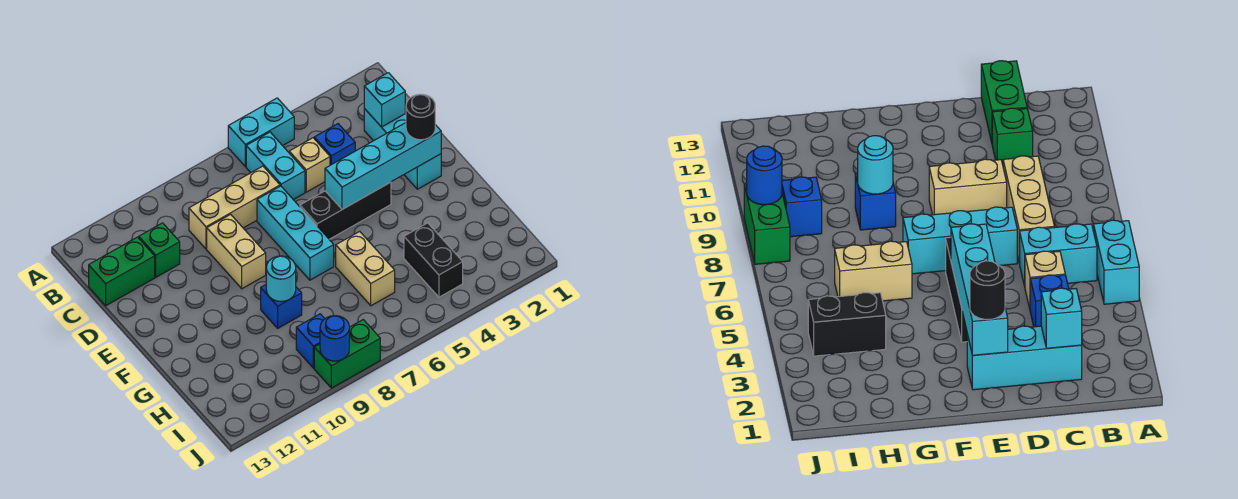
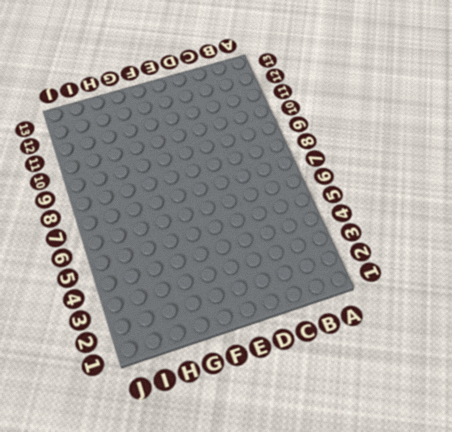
none -> cyan brick A5:A6 level 1
none -> cyan brick B6:C6 level 1
none -> cyan brick C2:E2 level 1

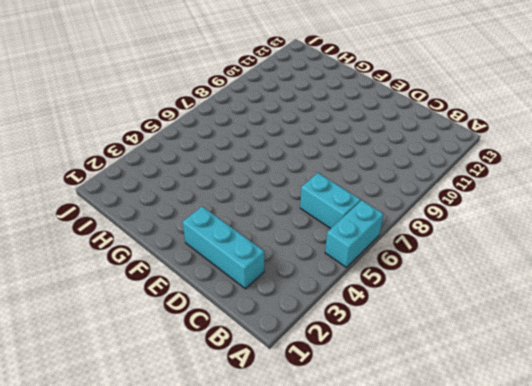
none -> blue brick C4 level 1
none -> tan brick C5 level 1
none -> tan brick C7:C9 level 1

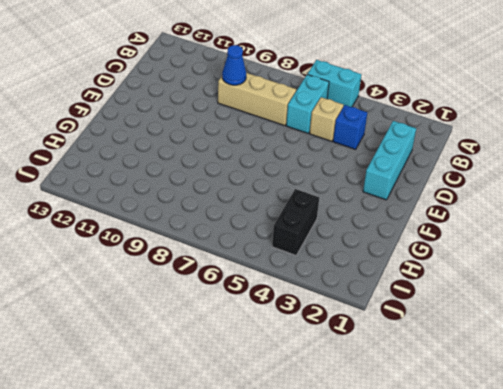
blue cone C9 level 2 -> none
none -> green brick C11 level 1
none -> green brick C12:C13 level 1
none -> cyan brick D7:F7 level 1

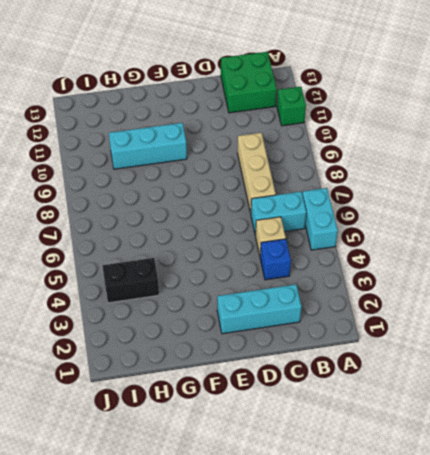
green brick A11 level 1 -> green brick C11 level 1
green brick B12:C13 level 1 -> green brick C12:C13 level 1
cyan brick F10:H10 level 1 -> cyan brick D7:F7 level 1
none -> tan brick D9:E9 level 1
none -> black brick E4:E6 level 1
none -> tan brick G6:H6 level 1

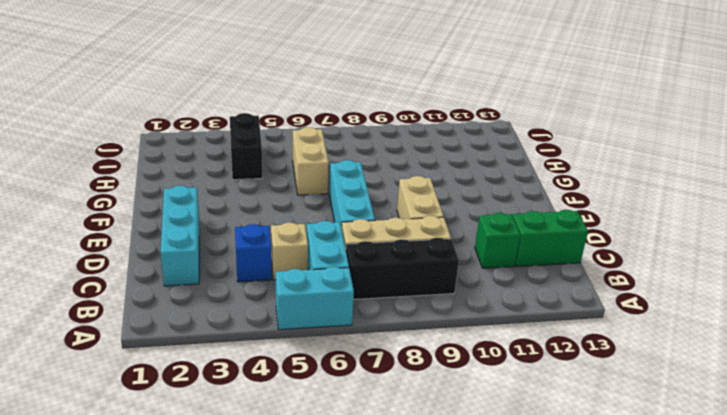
black brick B7:B9 level 1 -> black brick E4:E6 level 1
none -> blue brick G9 level 1
none -> blue brick I9 level 1
none -> green brick J8:J9 level 1

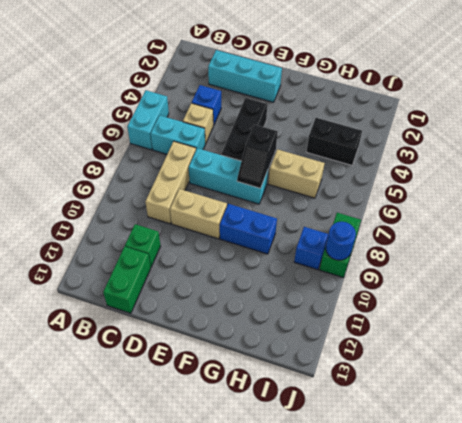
black slope F6:F7 level 2 top 6 -> none
blue brick F9:G9 level 1 -> blue brick G9 level 1
none -> cyan brick C2 level 2
none -> cyan brick E2:E5 level 2
none -> cyan round brick G9 level 2

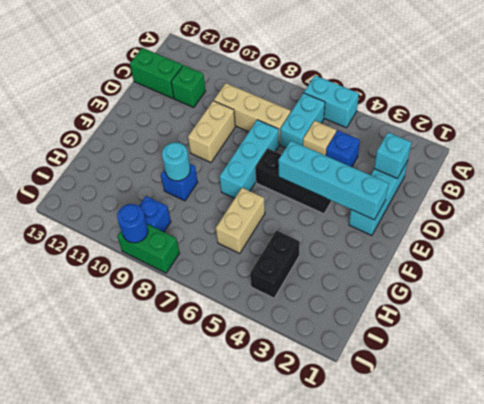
none -> black round brick E2 level 3

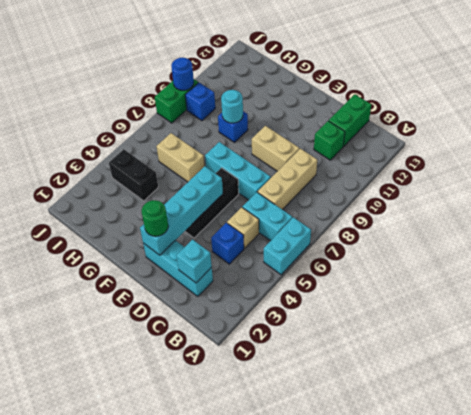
green round brick E2 level 3 -> black round brick E2 level 3

